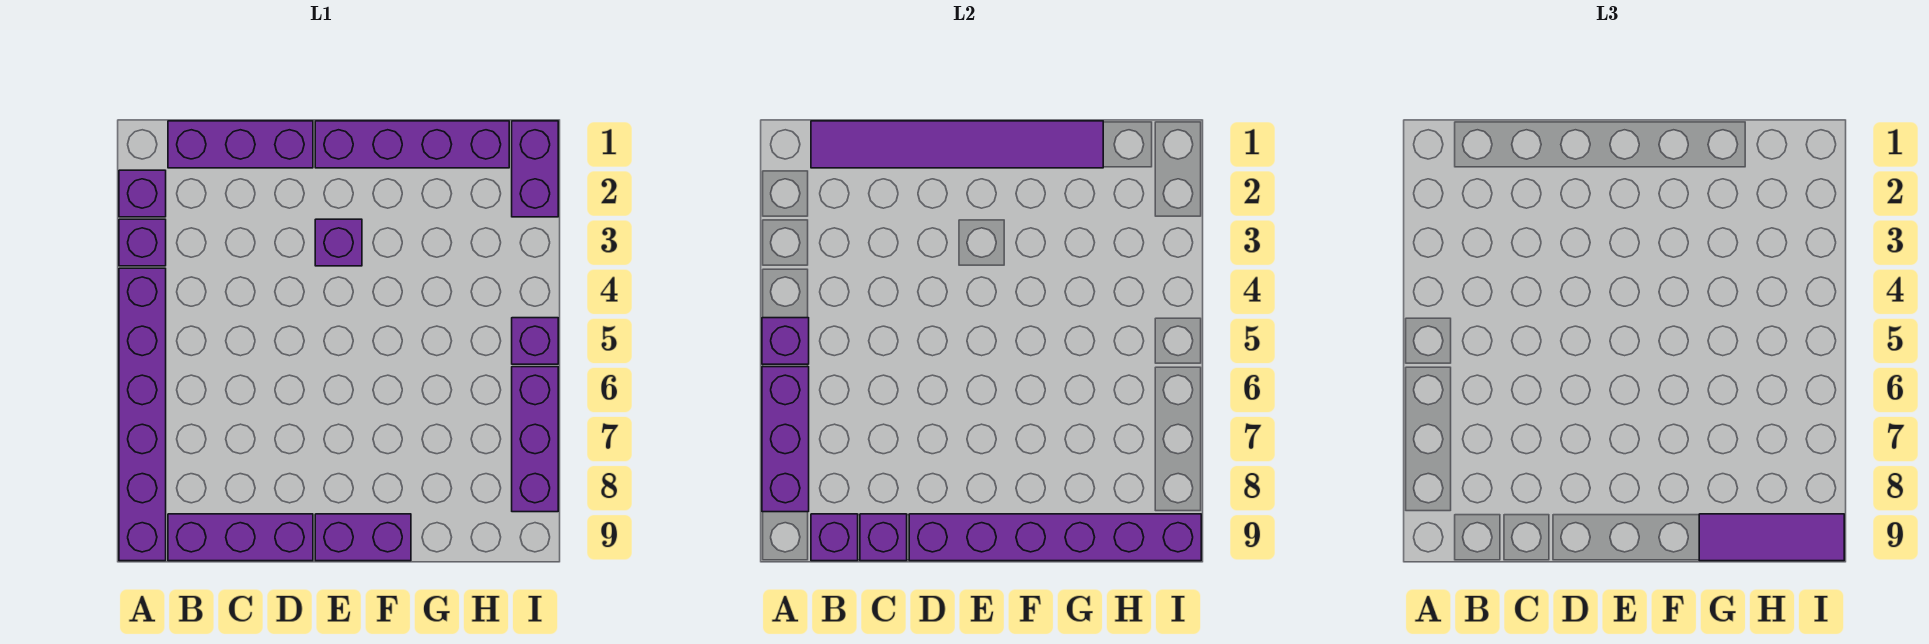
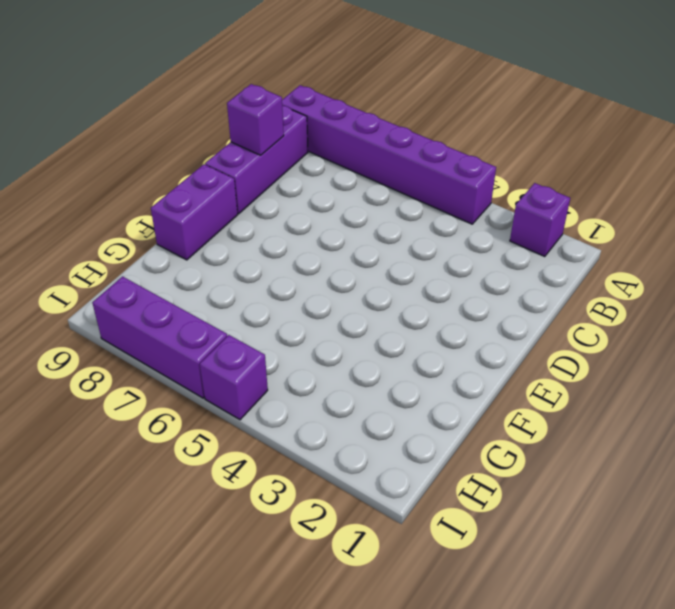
none -> purple brick A3 level 1
none -> purple brick B1:D1 level 1
none -> purple brick E1:H1 level 1

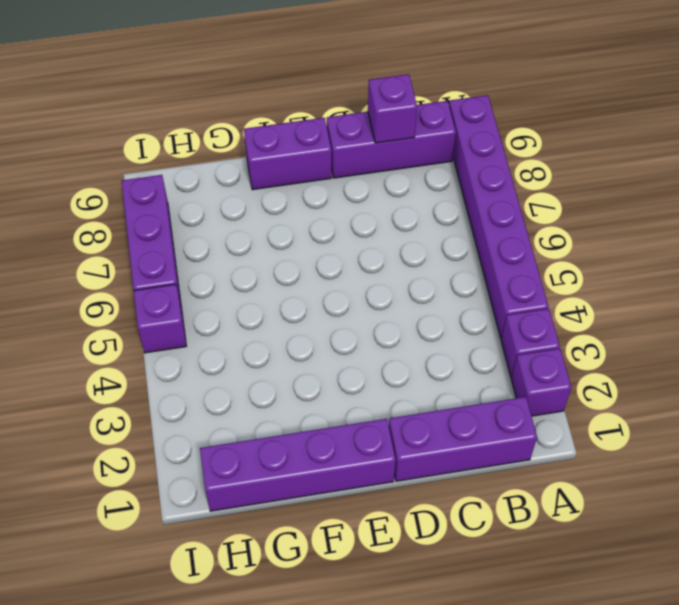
none -> purple brick E3 level 1
none -> purple brick I1:I2 level 1
none -> purple brick A5 level 2

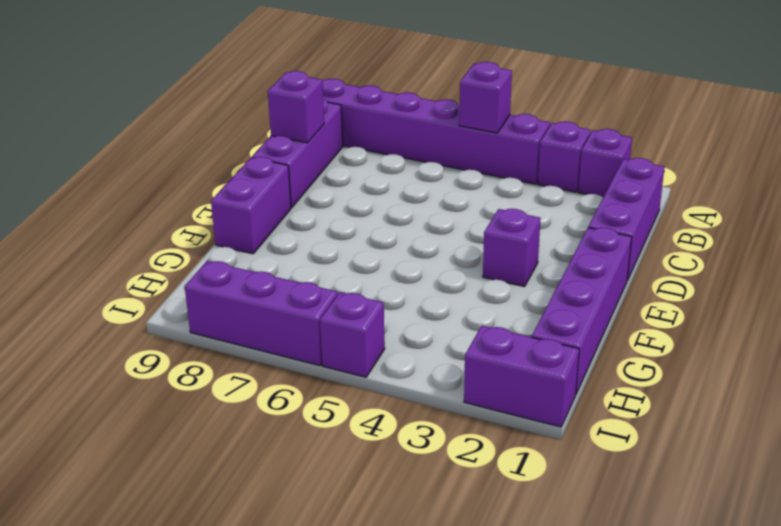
none -> purple brick A6:A8 level 2
none -> purple tile B1:G1 level 2
none -> purple brick B9 level 2

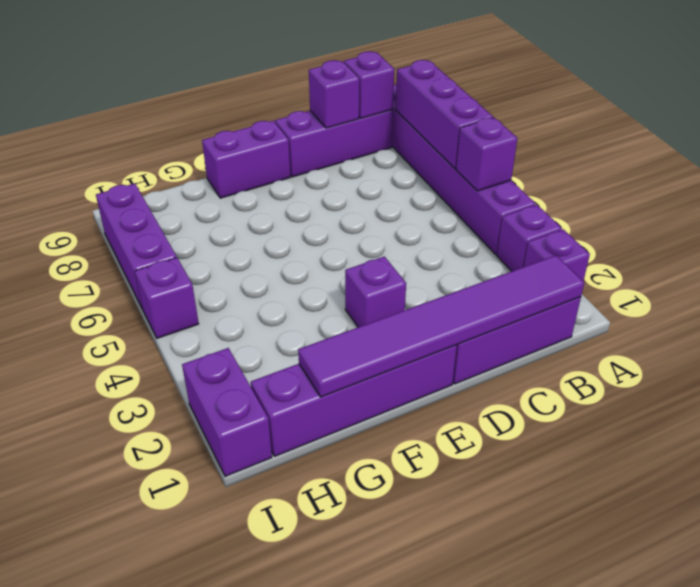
none -> purple brick D9:I9 level 2
none -> purple tile G9:I9 level 3

